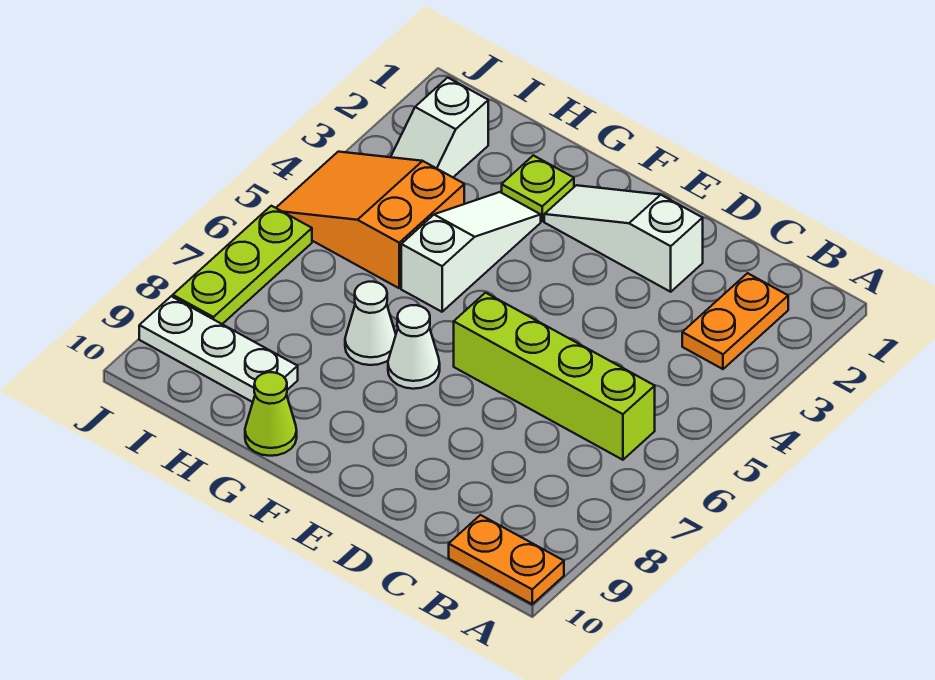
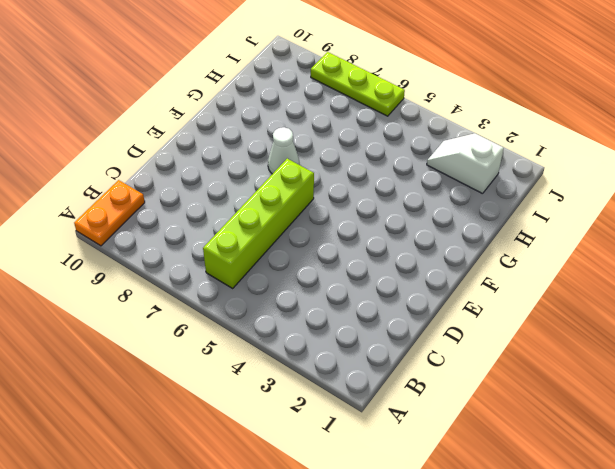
none -> orange plate B2:B3 level 1
none -> white slope D2:F2 level 1 top D
none -> lime plate G2 level 1

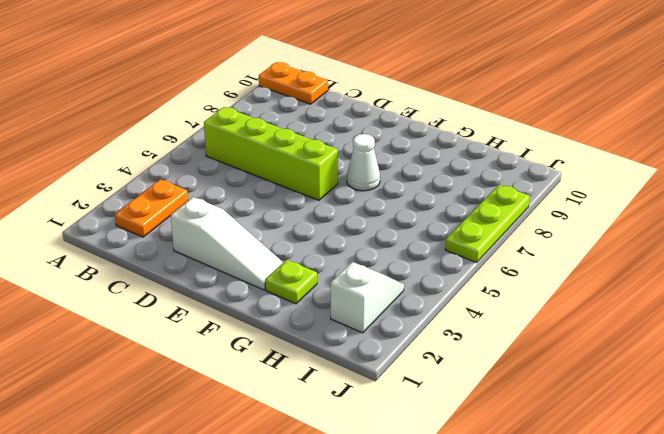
none -> white slope G3:G5 level 1 top 5
none -> white cone G7 level 1
none -> lime cone G10 level 1

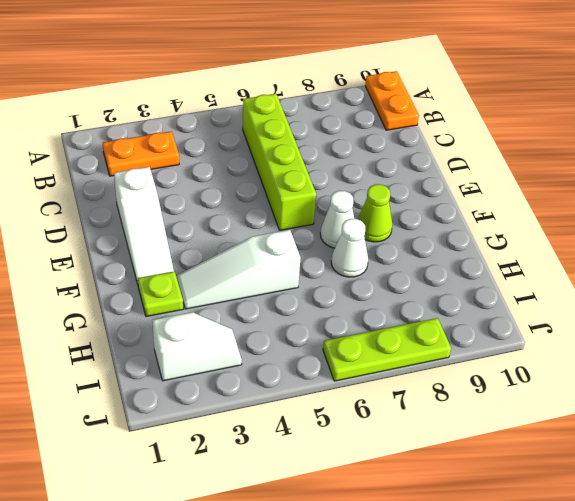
lime cone F8 level 1 -> lime cone G10 level 1
none -> orange slope H4:J5 level 1 top H
none -> white plate H9:J9 level 1

